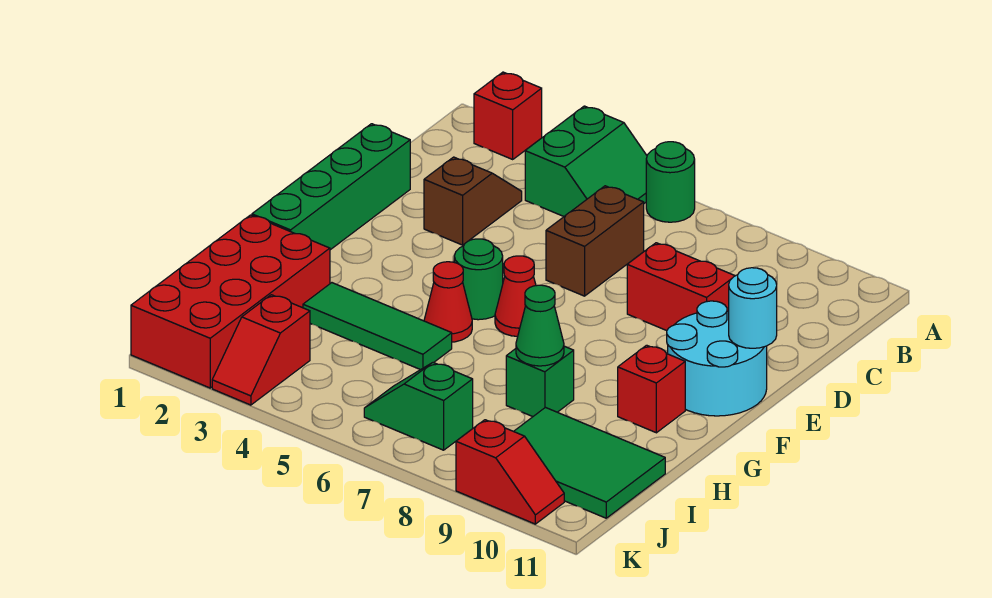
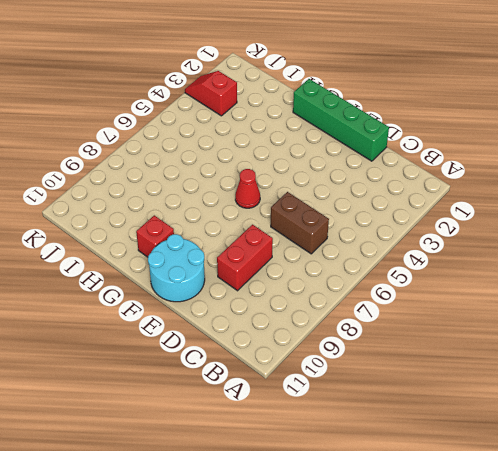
none -> red brick A2 level 1
none -> green slope A4:B5 level 1 top 4
none -> green round brick A6 level 1

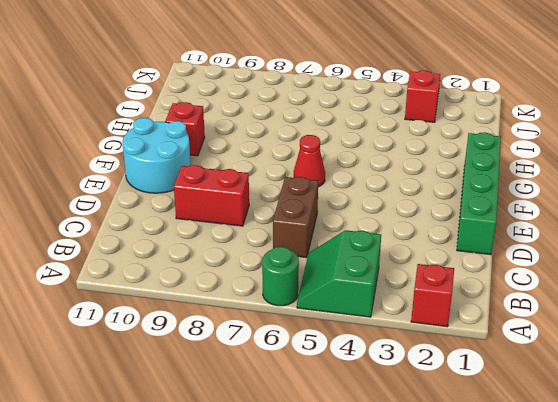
none -> brown slope C3:D3 level 1 top D
none -> green round brick F5 level 1
none -> red cone G5 level 1

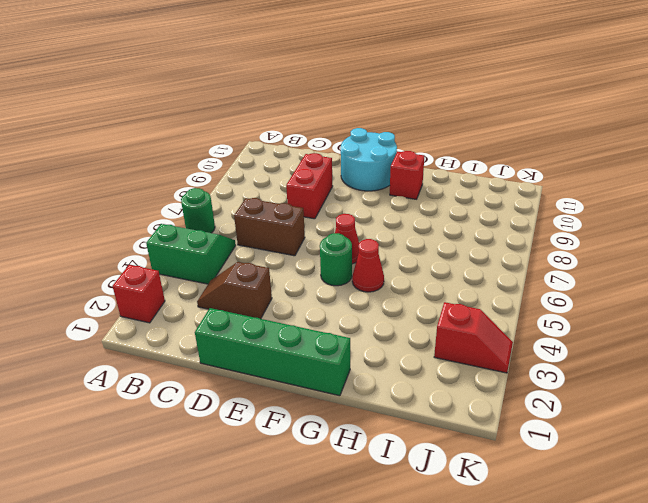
none -> red brick H1:K2 level 1
none -> green tile H3:H5 level 1
none -> green brick H8 level 1

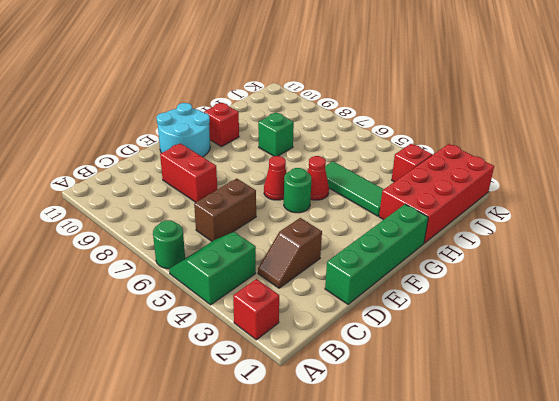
none -> green tile I9:J11 level 1
none -> green slope J6:J7 level 1 top 7
none -> red slope K9:K10 level 1 top 9

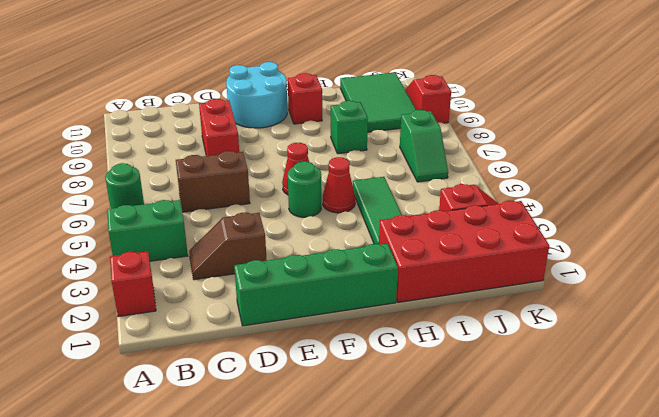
none -> cyan round brick E11 level 2
none -> green cone H8 level 2

